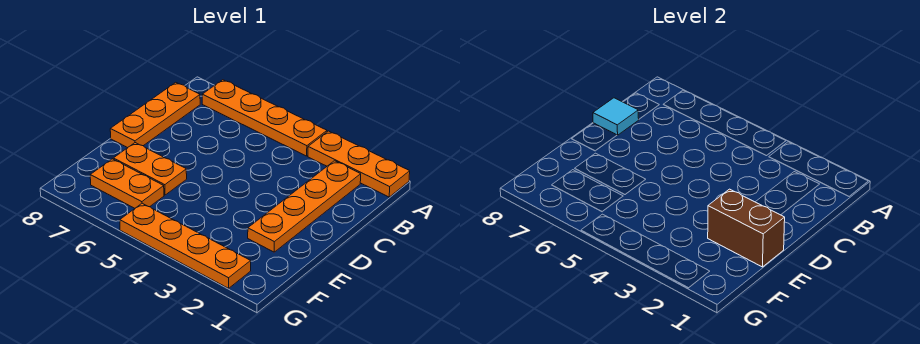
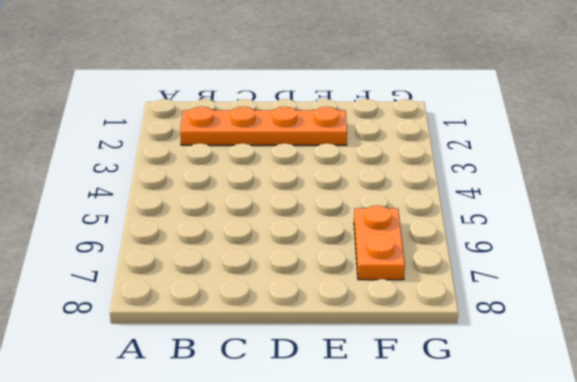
none -> orange plate A1:A3 level 1
none -> orange plate A4:A7 level 1

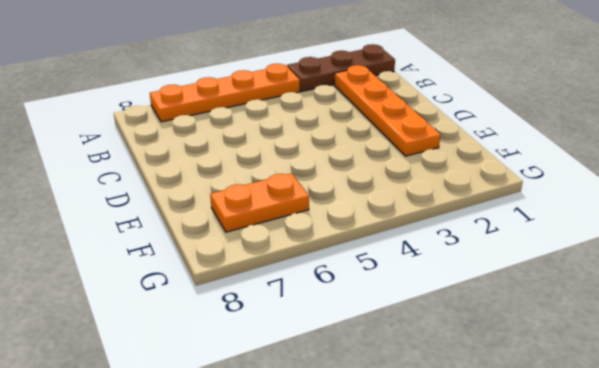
brown plate A1:A3 level 1 -> orange plate A1:A3 level 1
none -> orange plate B8:D8 level 1
none -> orange plate E6:E7 level 1

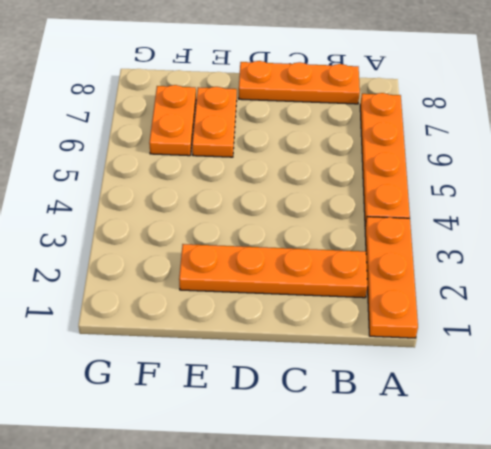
none -> orange plate G2:G5 level 1
none -> cyan tile C8 level 2

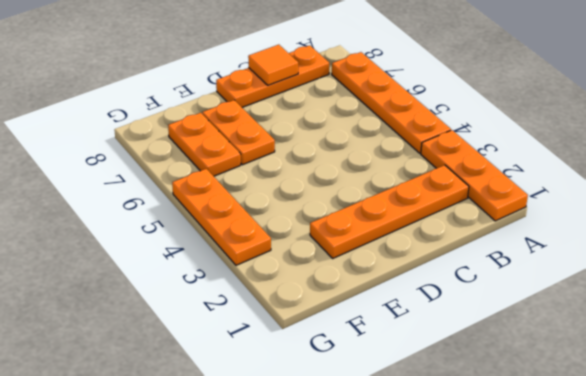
orange tile C8 level 2 -> cyan tile C8 level 2
orange plate G3:G5 level 1 -> orange plate G2:G5 level 1
none -> brown brick E1:E2 level 2

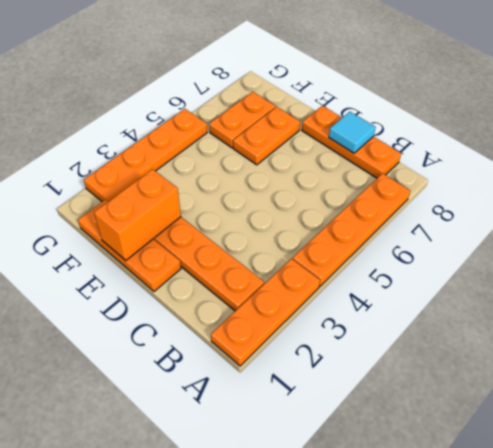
orange plate D1:F1 level 1 -> none
orange brick E1:E2 level 2 -> brown brick E1:E2 level 2

